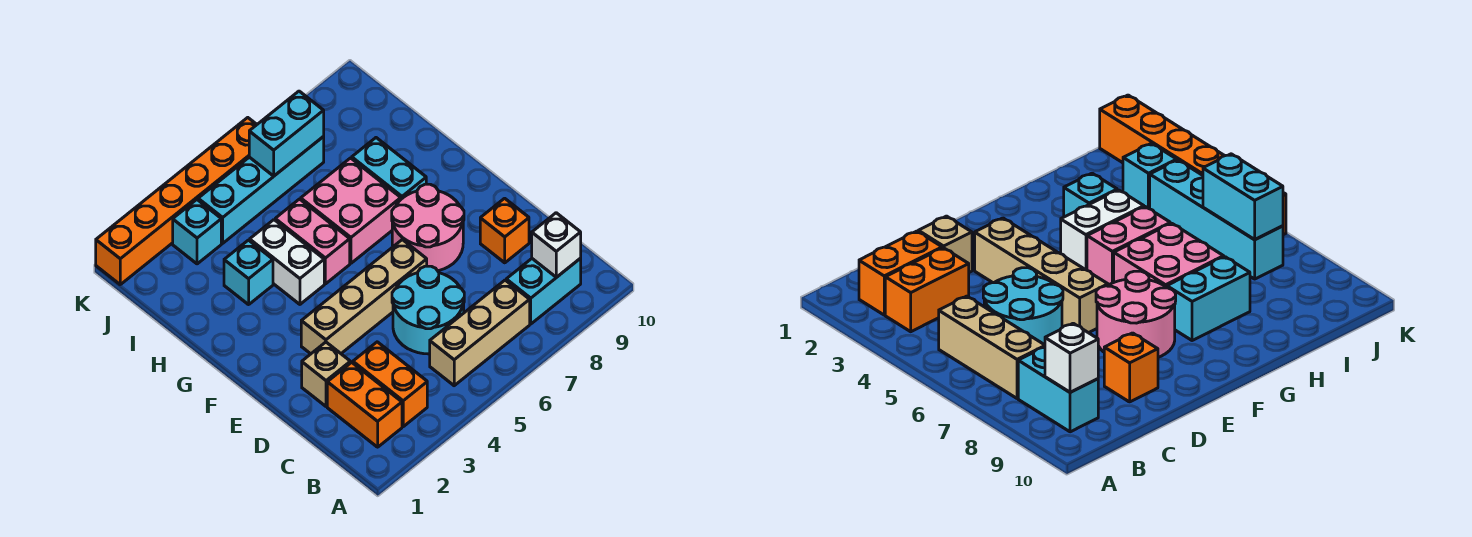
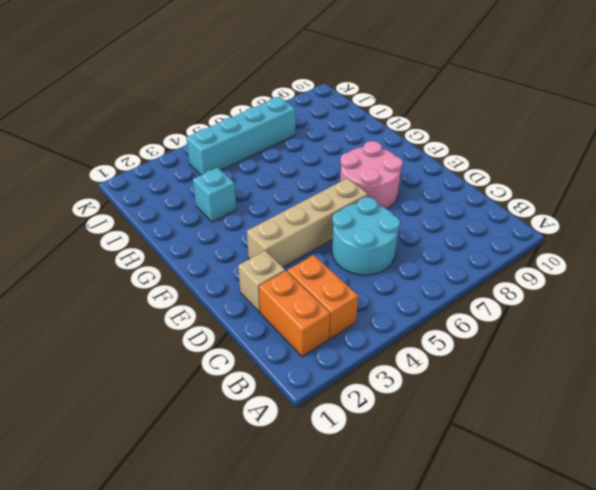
none -> tan brick B5:B7 level 1
none -> cyan brick B8:B9 level 1
none -> orange brick D9 level 1

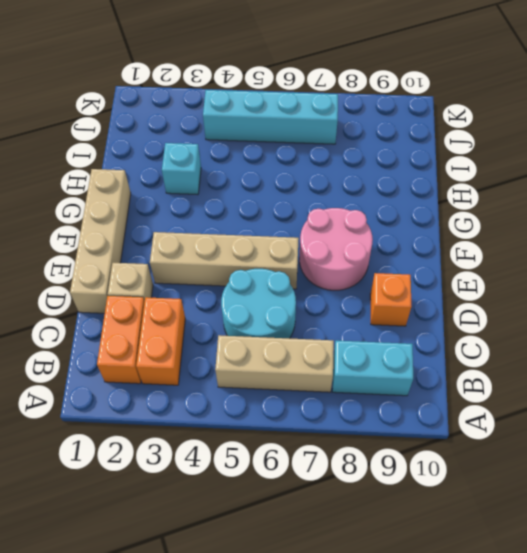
tan brick D1:G1 level 1 -> none
none -> white brick G4:H4 level 1
none -> pink brick G5:H5 level 1
none -> pink brick G6:H7 level 1

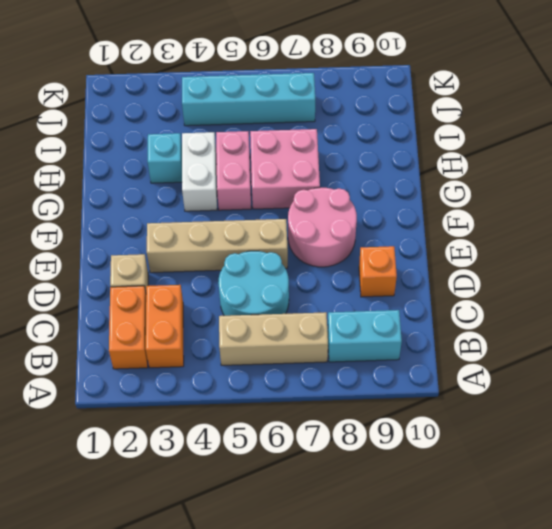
none -> cyan brick G8:H8 level 1
none -> cyan brick J3 level 1
none -> orange brick K1:K6 level 1

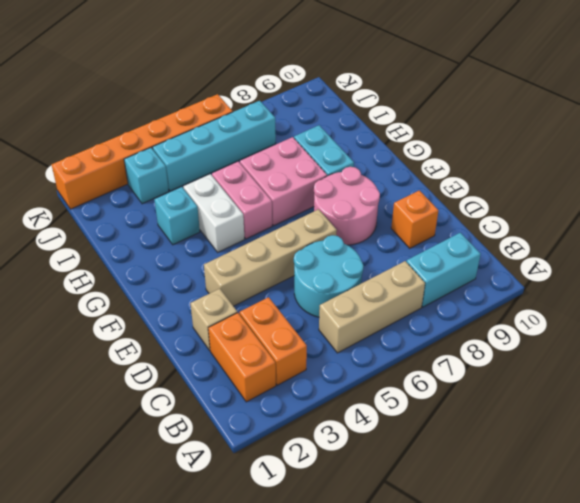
none -> white brick B9 level 2
none -> cyan brick J6:J7 level 2

